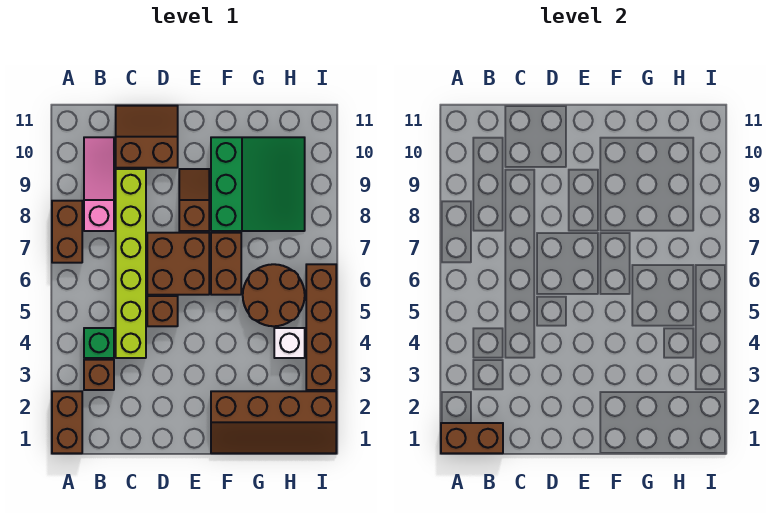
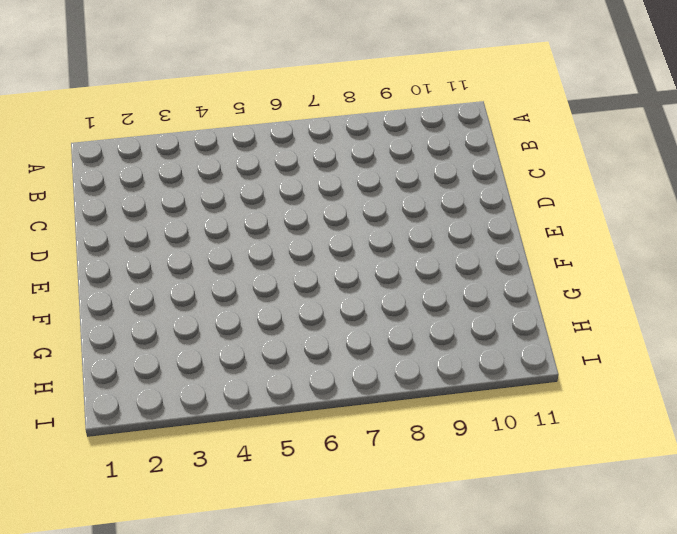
none -> brown brick A1:A2 level 1
none -> brown brick A7:A8 level 1
none -> brown brick B3 level 1

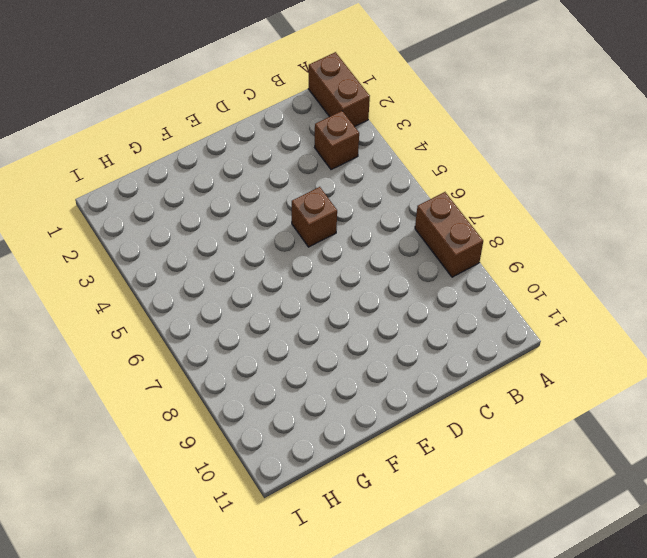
none -> green brick B4 level 1
none -> pink slope B8:B10 level 1 top 8
none -> lime brick C4:C9 level 1

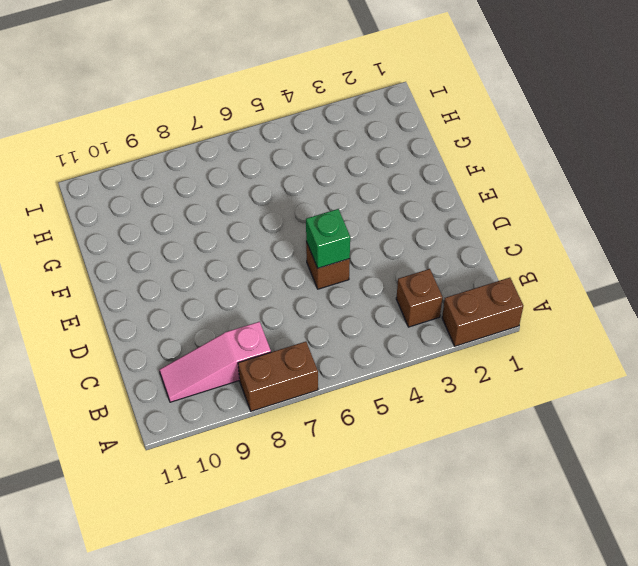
green brick D5 level 2 -> green brick B4 level 1
none -> lime brick C4:C9 level 1
none -> brown slope C10:D11 level 1 top 10
none -> brown brick D6:E7 level 1

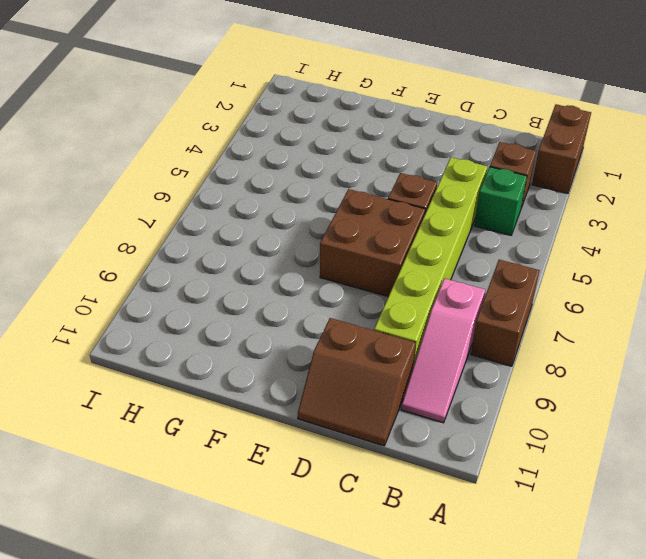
none -> brown slope E8:E9 level 1 top 8
none -> brown slope F1:I2 level 1 top 2
none -> brown brick F6:F7 level 1

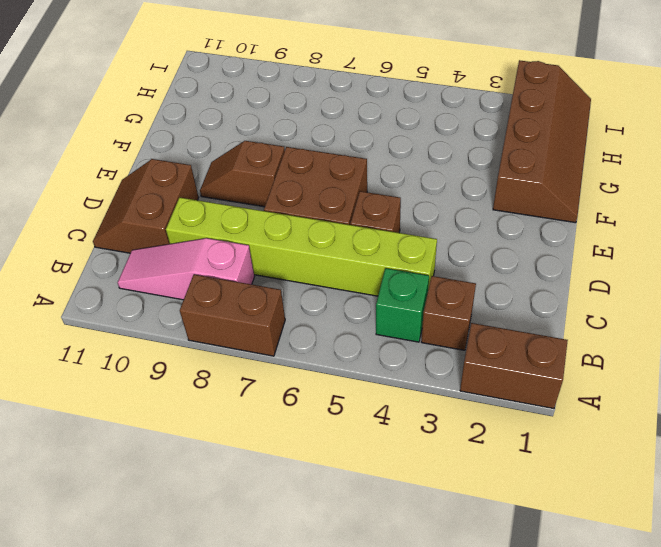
none -> brown brick F6:F7 level 1
none -> green slope F8:H10 level 1 top F
none -> brown round brick G5:H6 level 1

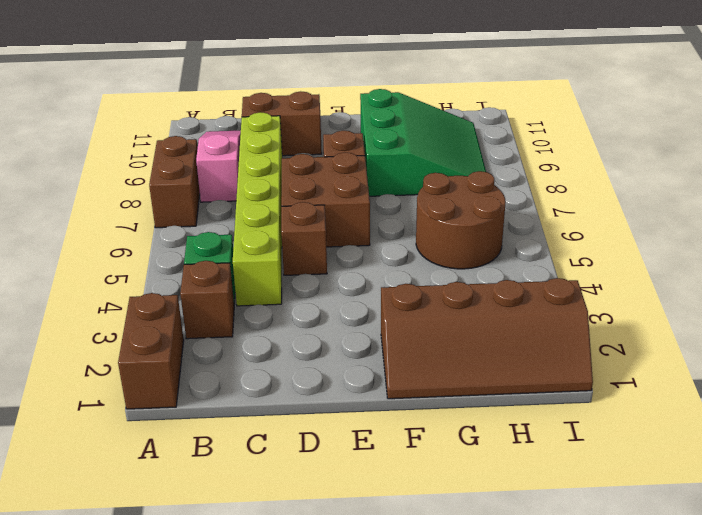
none -> brown brick F6:F7 level 1
none -> white brick H4 level 1
none -> brown brick I3:I6 level 1

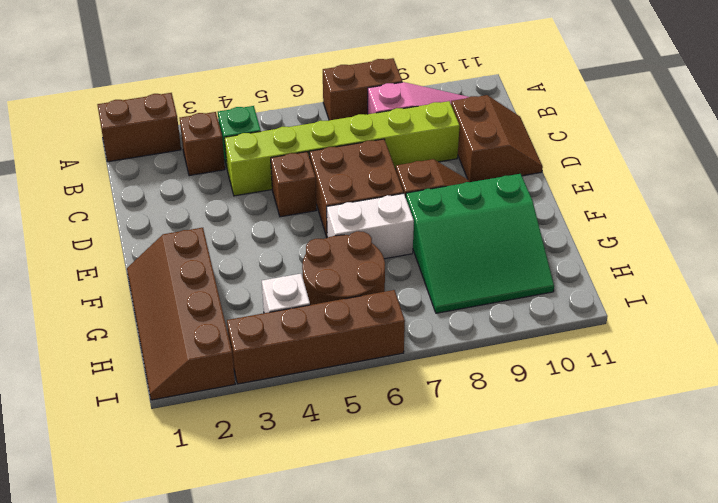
white brick F6:F7 level 1 -> brown brick F6:F7 level 1
none -> brown brick A1:B1 level 2

